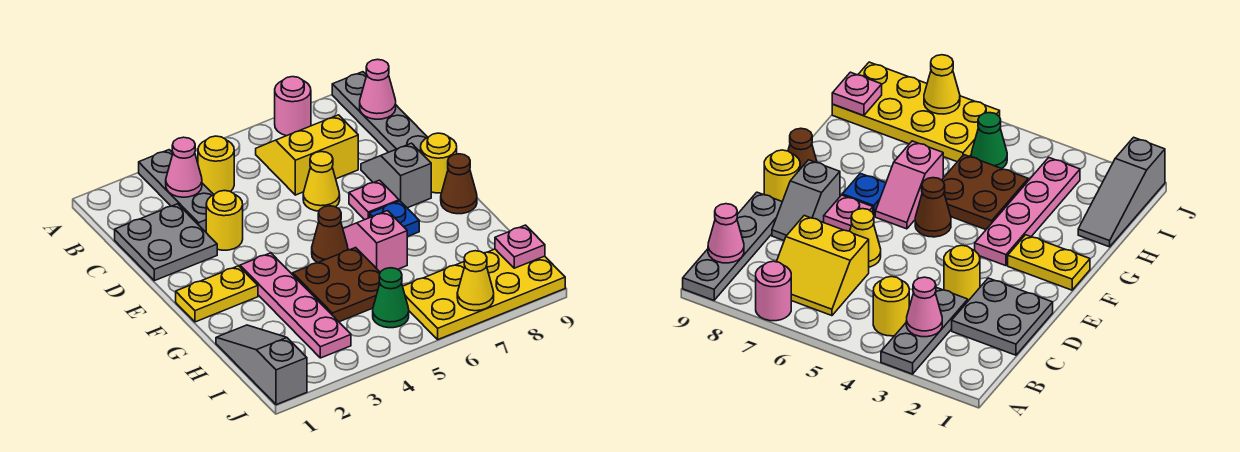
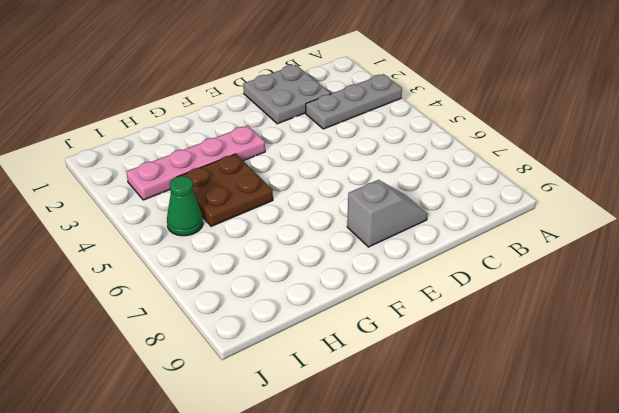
none -> pink round brick A7 level 1
none -> grey plate A9:D9 level 1
none -> yellow round brick B4 level 1

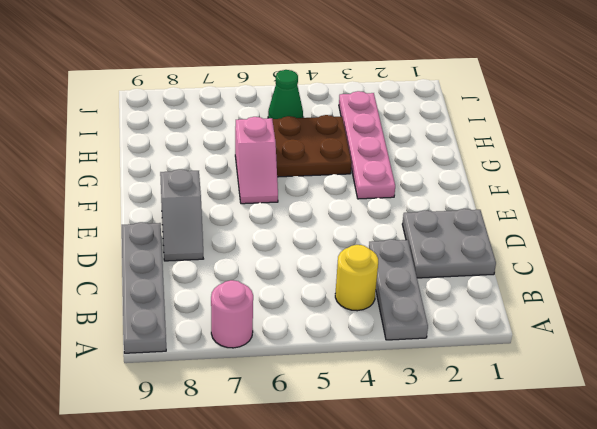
none -> yellow slope B6:C7 level 1 top C
none -> yellow round brick D3 level 1
none -> yellow cone D6 level 1

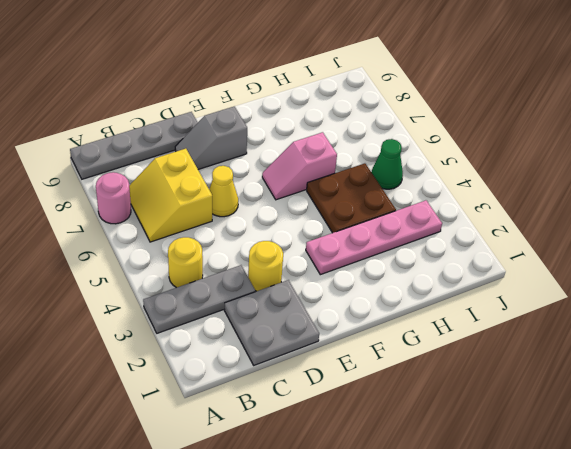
none -> pink plate E7 level 1
none -> yellow round brick E9 level 1
none -> yellow plate F1:F2 level 1

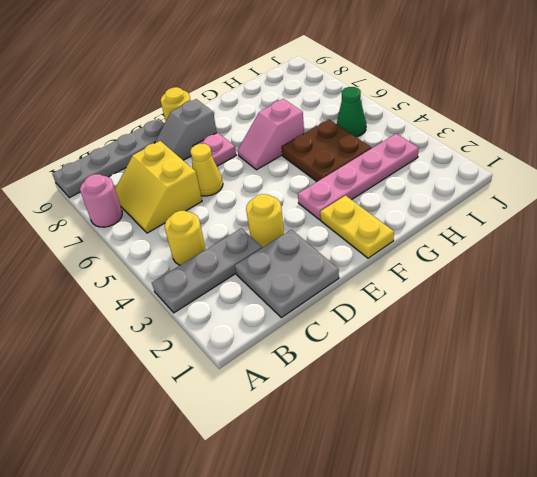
none -> brown cone F5 level 1
none -> blue plate F7 level 1
none -> brown cone F9 level 1

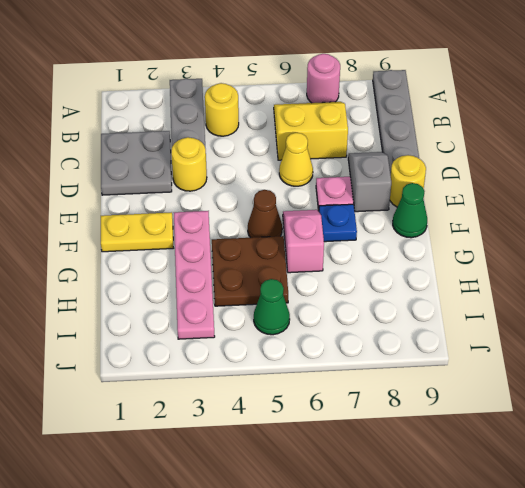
green cone F9 level 1 -> brown cone F9 level 1
none -> grey slope H1:J1 level 1 top J
none -> yellow plate I6:J9 level 1
none -> pink cone B3 level 2

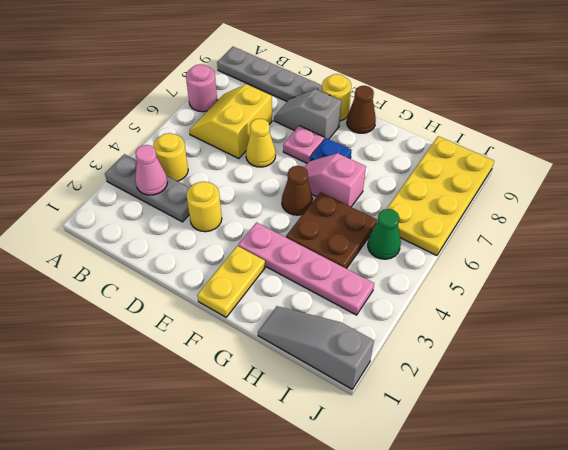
none -> grey plate C1:D2 level 1
none -> pink cone B9 level 2
none -> pink plate I9 level 2

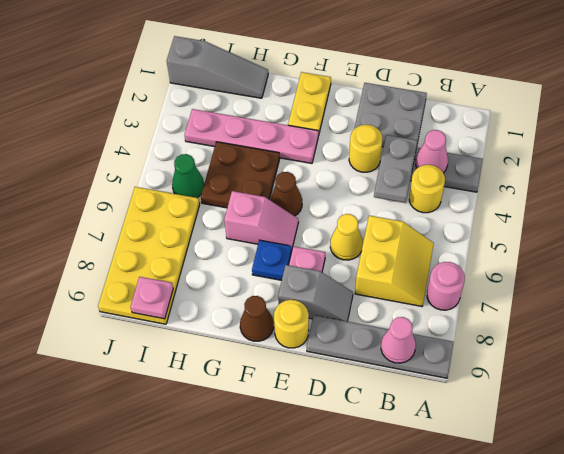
grey plate C3:C4 level 2 -> none
none -> yellow cone J7 level 2

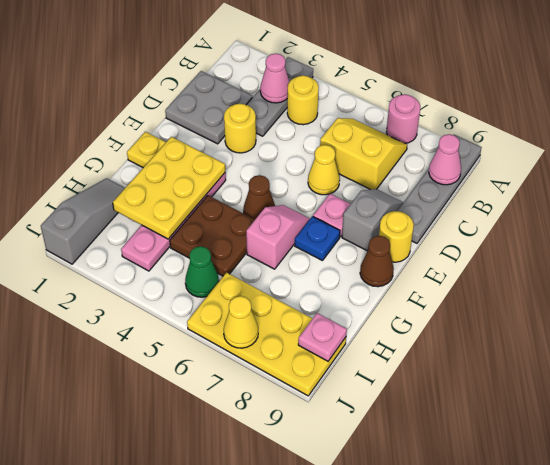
yellow plate F2:H3 level 2 -> none

